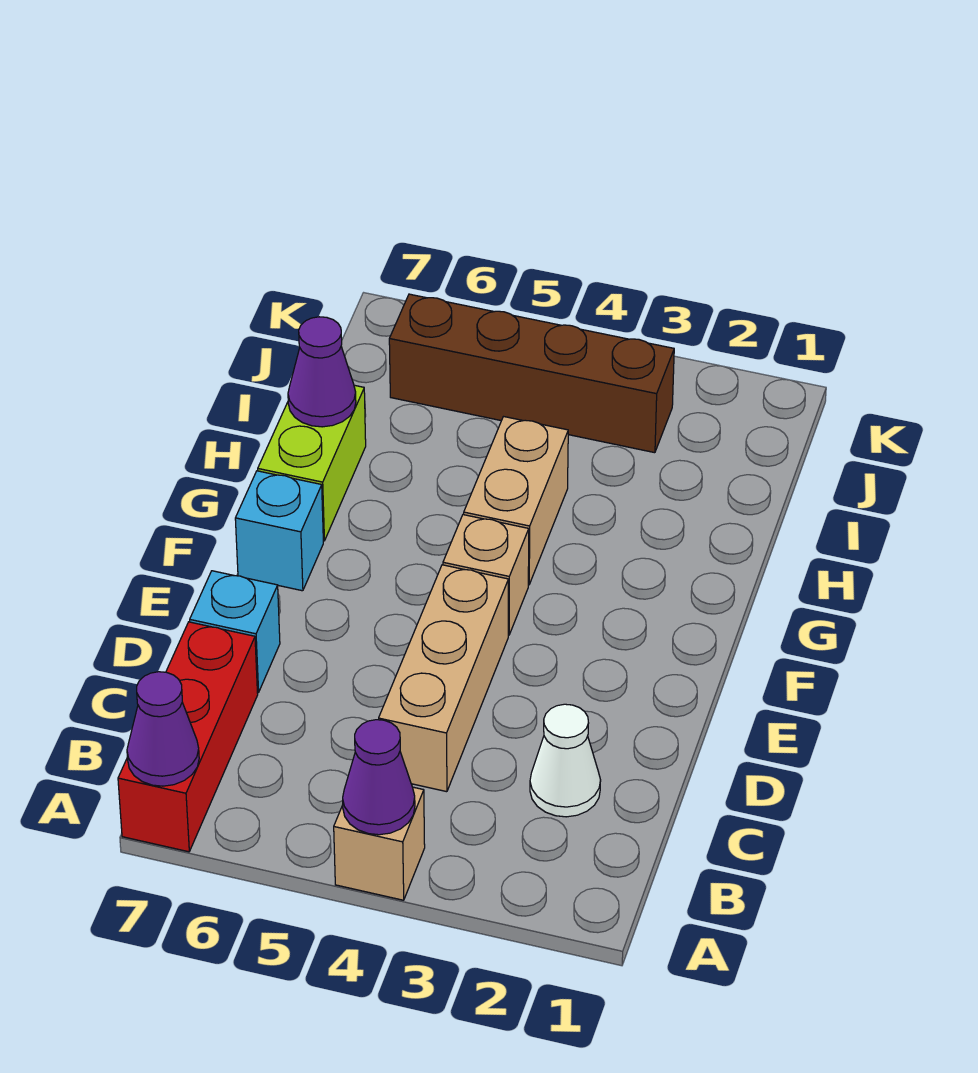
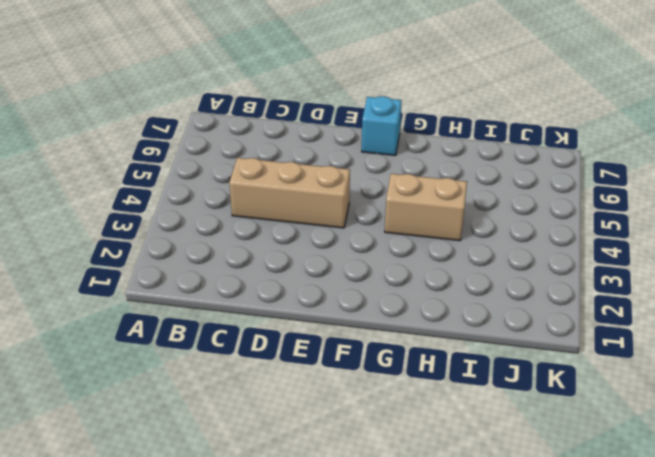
none -> tan brick A4 level 1
none -> red brick A7:C7 level 1
none -> white cone C2 level 1

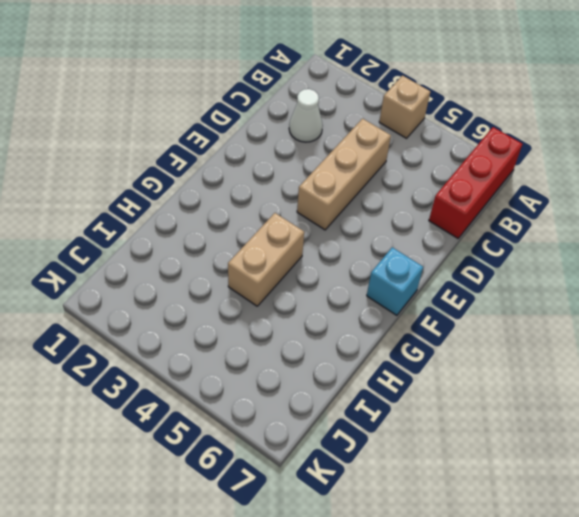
none -> cyan brick D7 level 1
none -> tan brick F4 level 1
none -> lime brick G7:H7 level 1

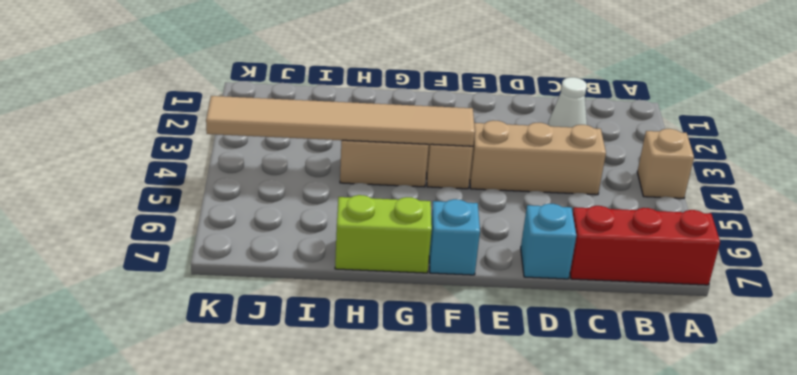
tan tile F4:K4 level 2 -> none
none -> brown brick J3:J6 level 1
none -> purple cone A4 level 2
none -> purple cone A7 level 2

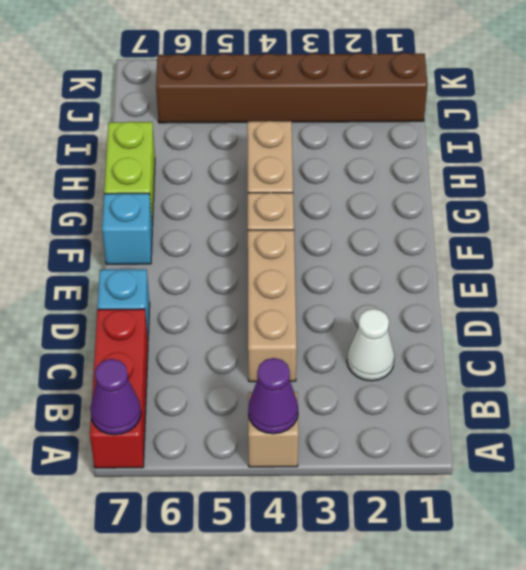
brown brick J1:J6 level 1 -> brown brick J3:J6 level 1
none -> purple cone H7 level 2

